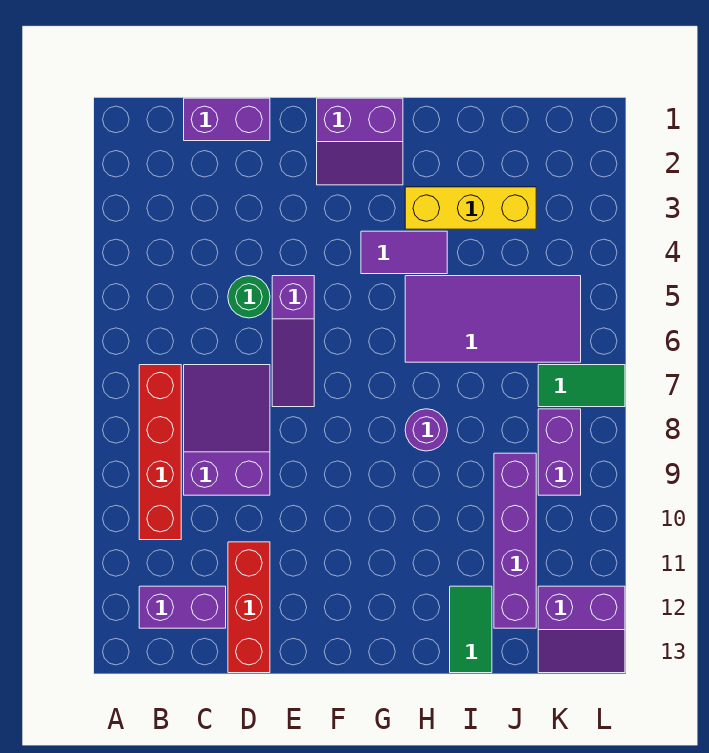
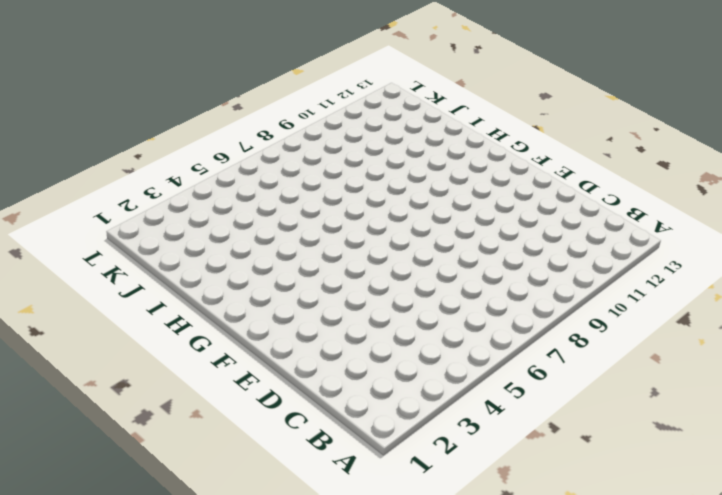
none -> red brick B7:B10 level 1
none -> purple brick B12:C12 level 1
none -> purple brick C1:D1 level 1

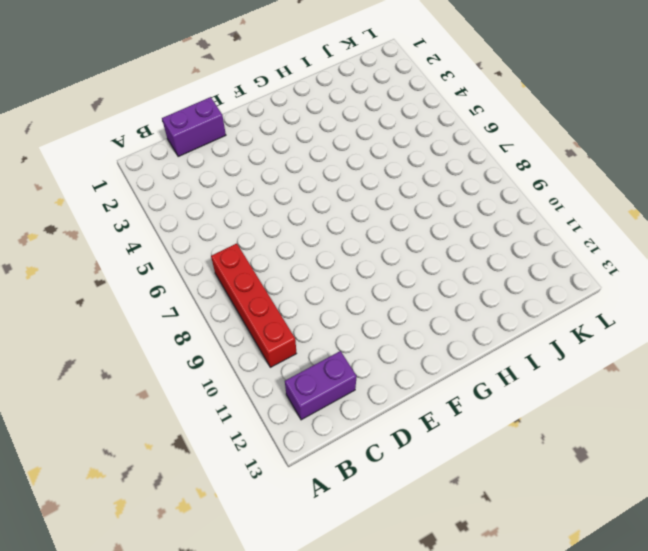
none -> purple slope C7:D9 level 1 top 9
none -> green round brick D5 level 1
none -> red brick D11:D13 level 1

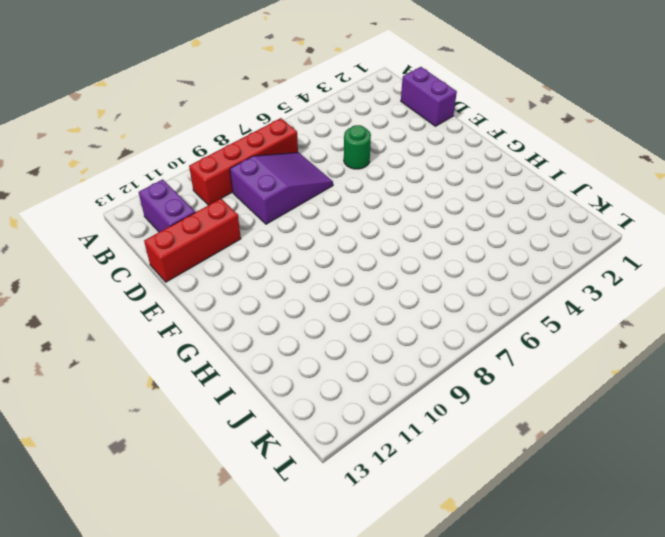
none -> purple slope E5:E7 level 1 top 5
none -> purple slope F1:G2 level 1 top 1
none -> purple tile G4:H4 level 1

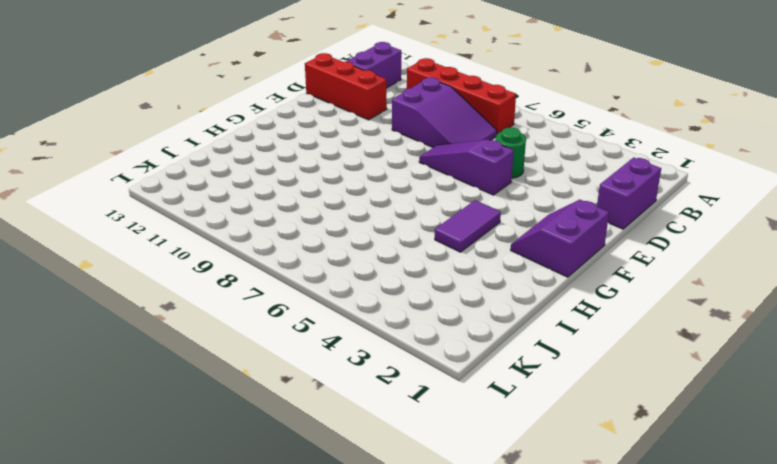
none -> yellow brick H3:J3 level 1
none -> purple tile H5:K6 level 1
none -> purple round brick H8 level 1

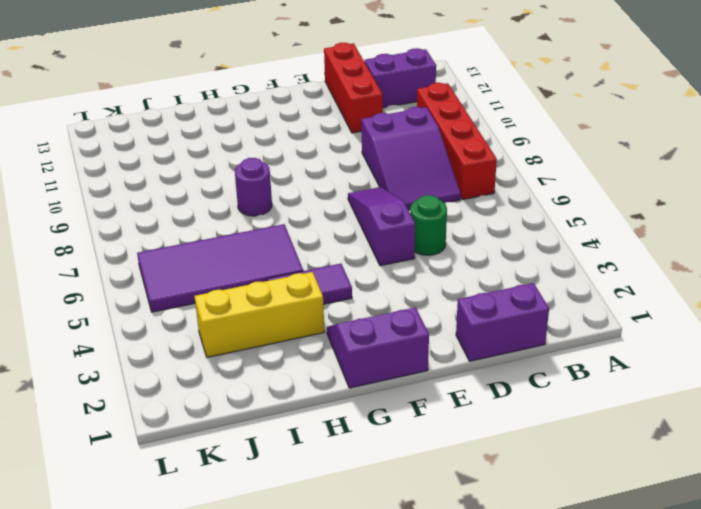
none -> green tile I12:I13 level 1
none -> purple brick J9:J12 level 1
none -> green tile K7:L7 level 1

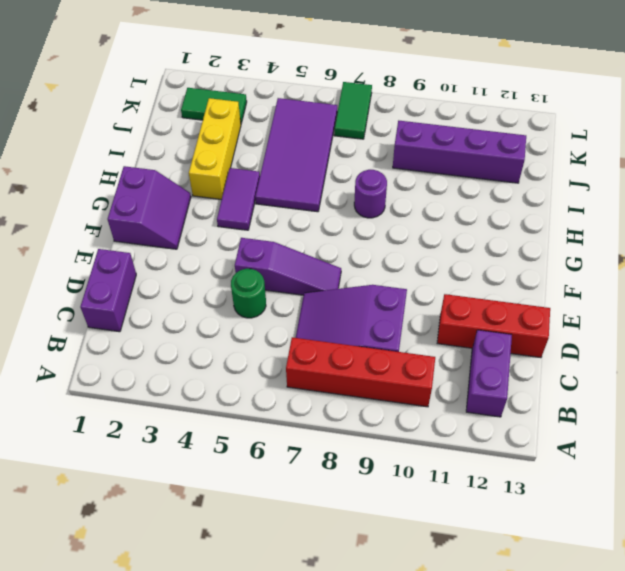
green tile K2:K3 level 1 -> green tile I12:I13 level 1
none -> purple brick K8:K9 level 1
none -> purple slope K12:L13 level 1 top 12

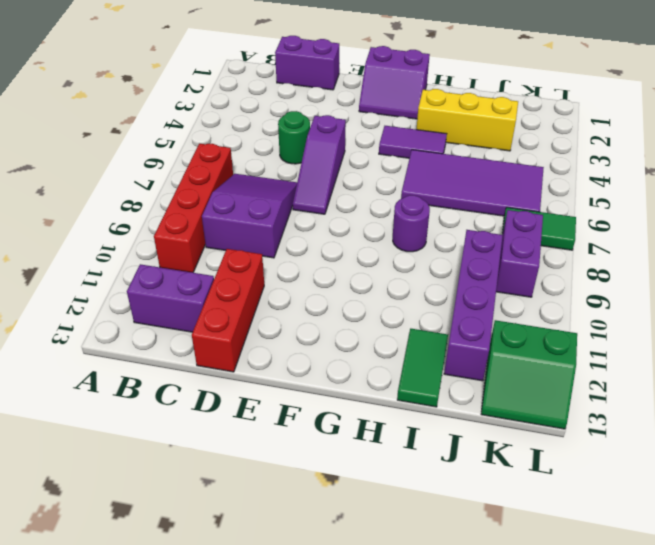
green slope K12:L13 level 1 top 12 -> purple slope K12:L13 level 1 top 12

